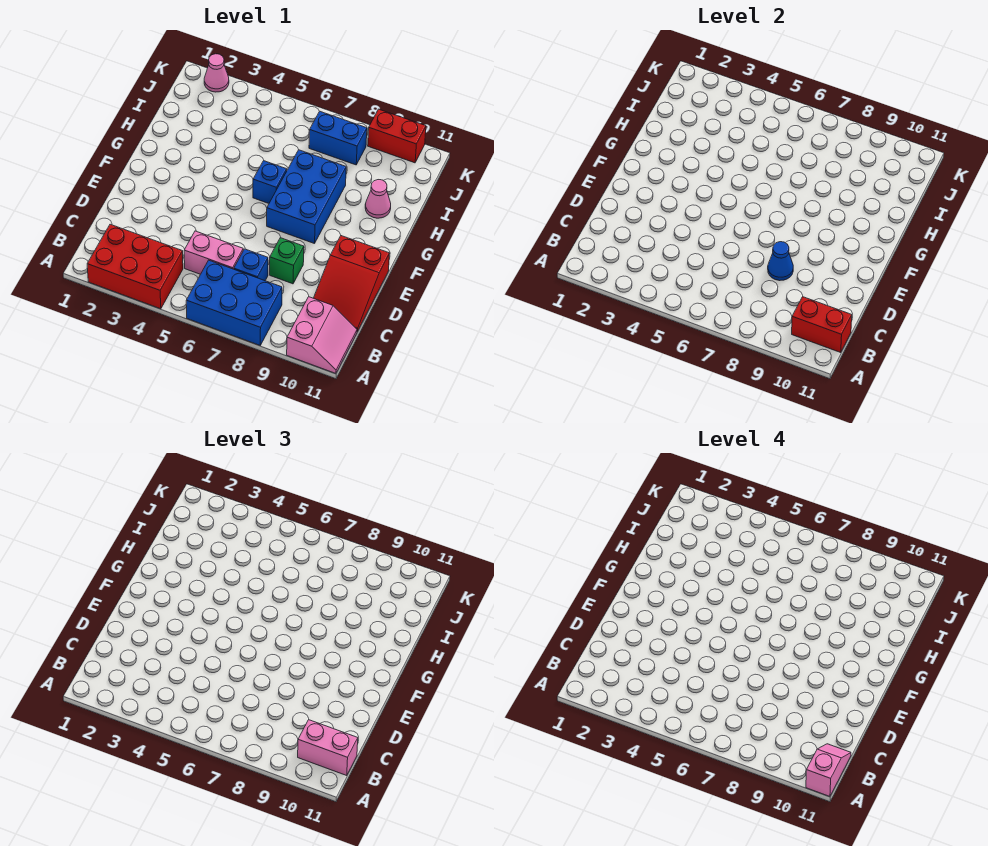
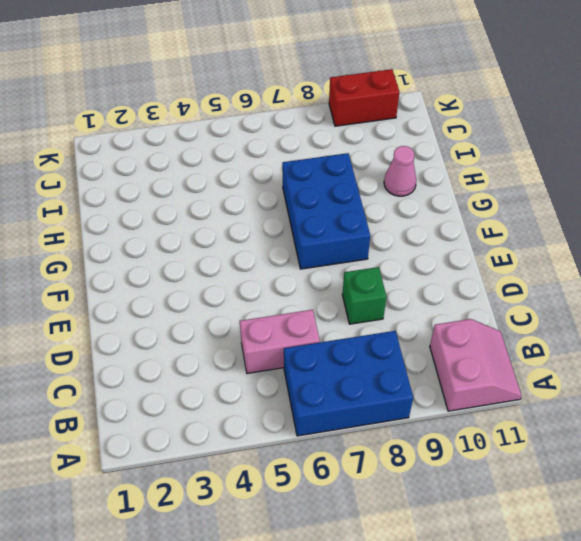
none -> red brick A2:B4 level 1
none -> blue brick C7 level 1
none -> red slope C10:E11 level 1 top E

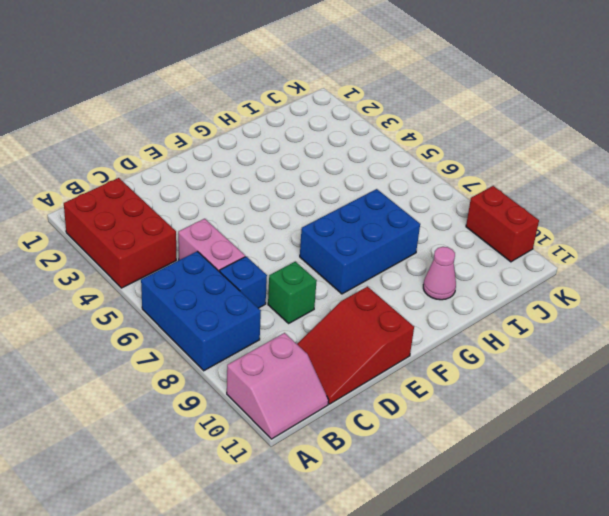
none -> blue brick G6 level 1
none -> blue brick J7:J8 level 1
none -> pink cone K2 level 1

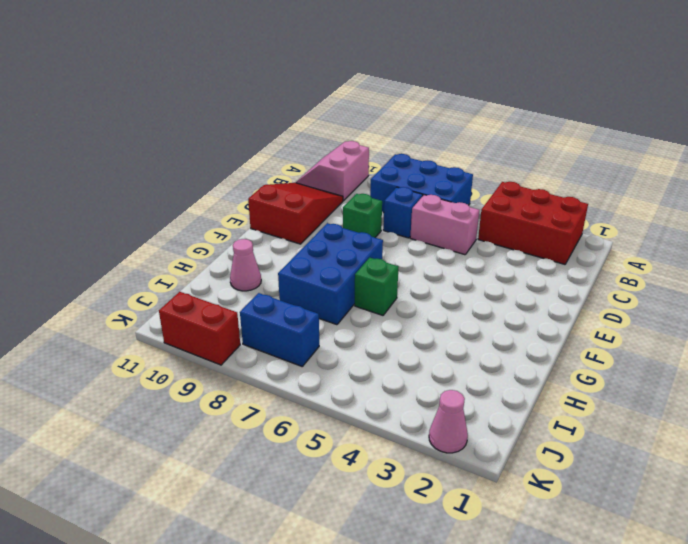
green brick G6 level 1 -> blue brick G6 level 1
none -> red brick B10:B11 level 2
none -> blue cone D8 level 2
none -> pink brick B10:B11 level 3

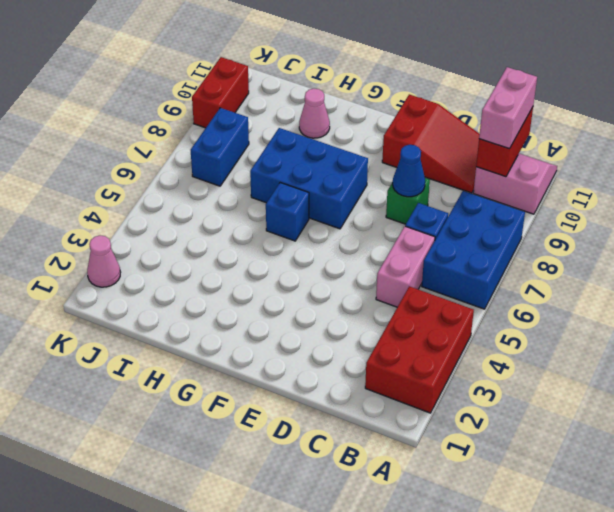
none -> pink slope A11:B11 level 4 top A

